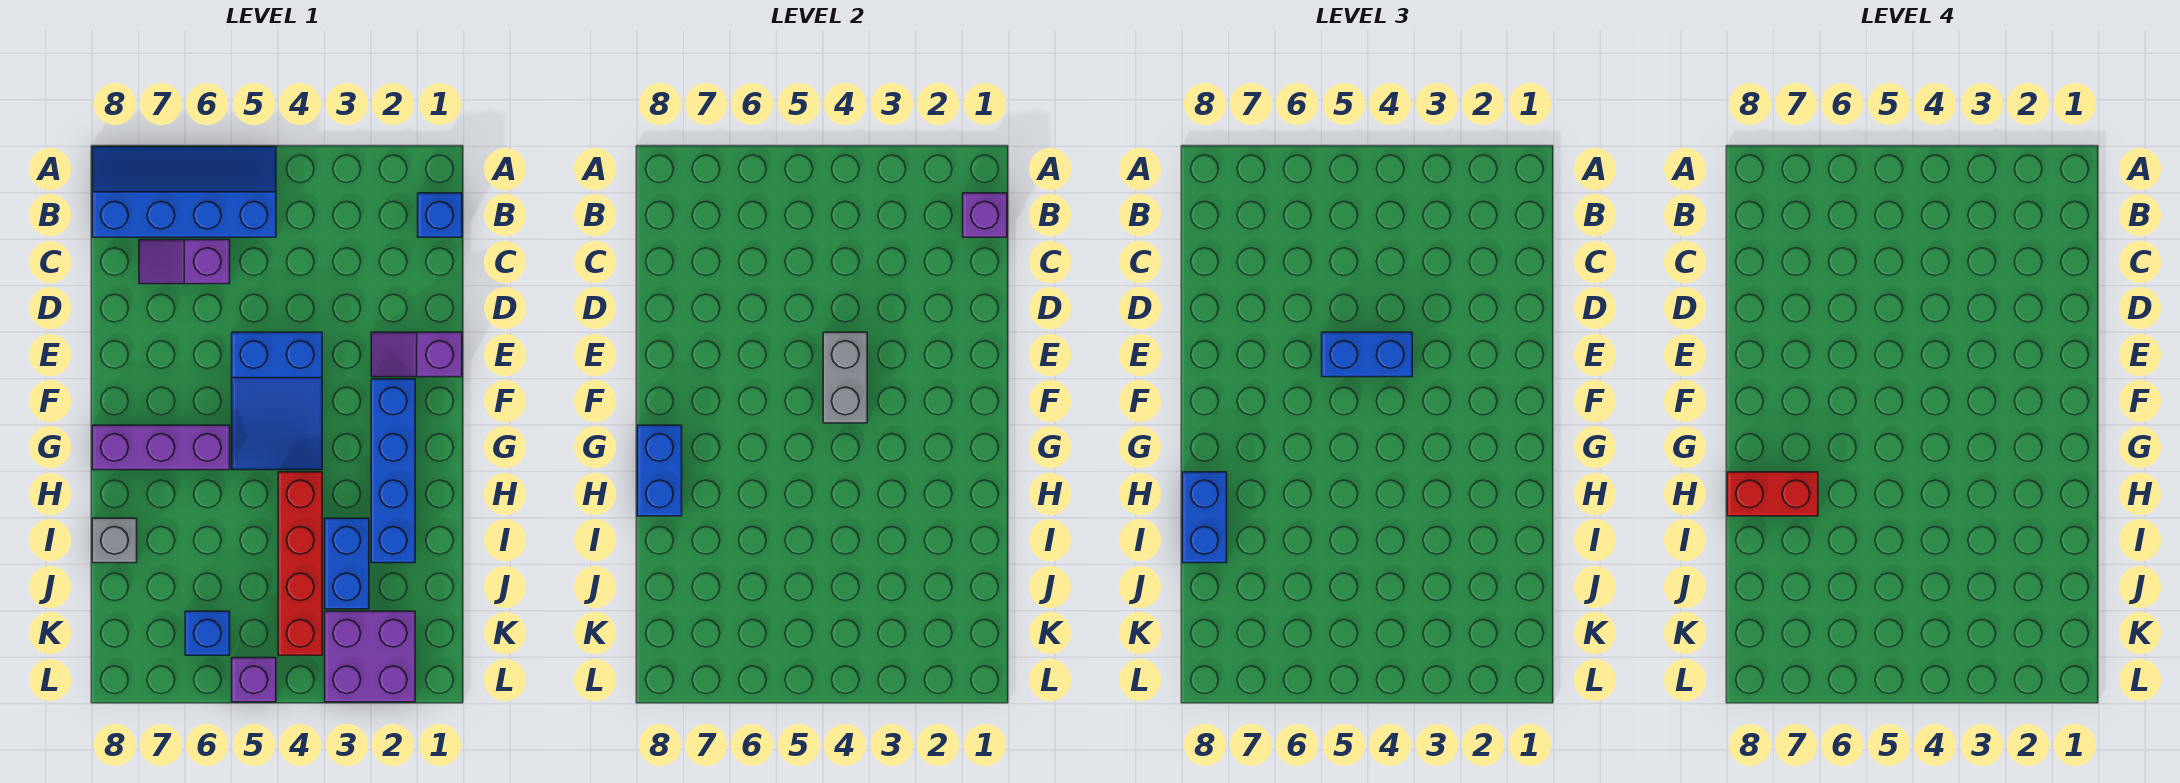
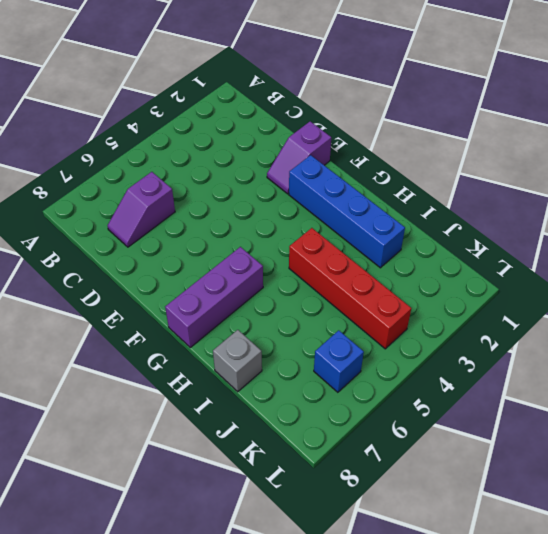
none -> blue slope A5:B8 level 1 top B
none -> blue brick B1 level 1
none -> blue slope E4:G5 level 1 top E

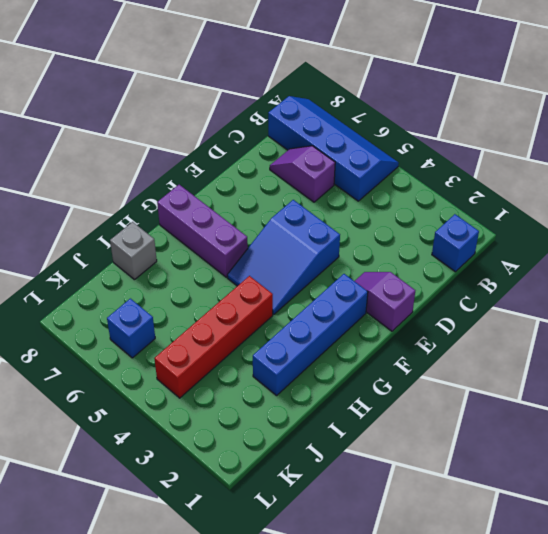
none -> blue brick I3:J3 level 1
none -> purple brick K2:L3 level 1
none -> purple brick L5 level 1

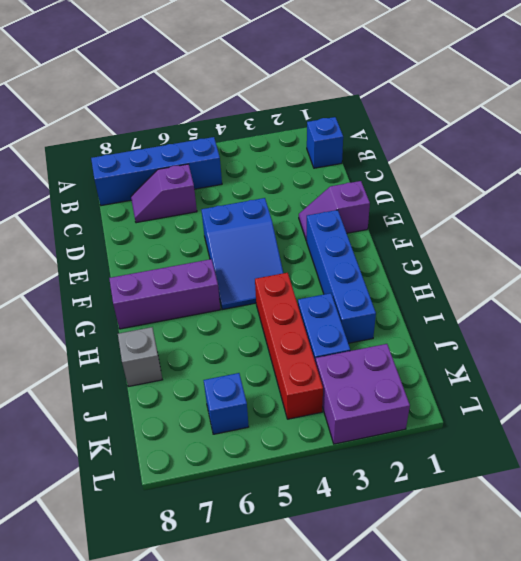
none -> purple brick L5 level 1
none -> purple brick B1 level 2
none -> grey brick E4:F4 level 2

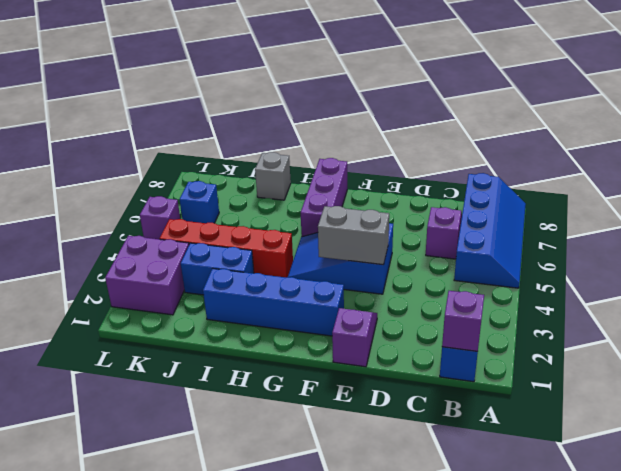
none -> blue brick G8:H8 level 2
none -> blue brick E4:E5 level 3
none -> blue brick H8:I8 level 3

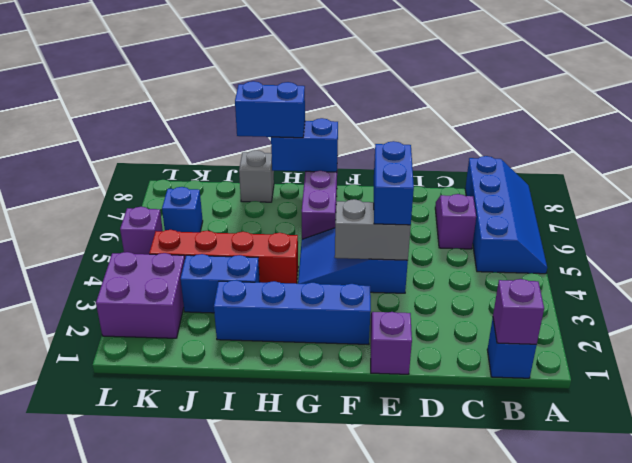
none -> red brick H7:H8 level 4

